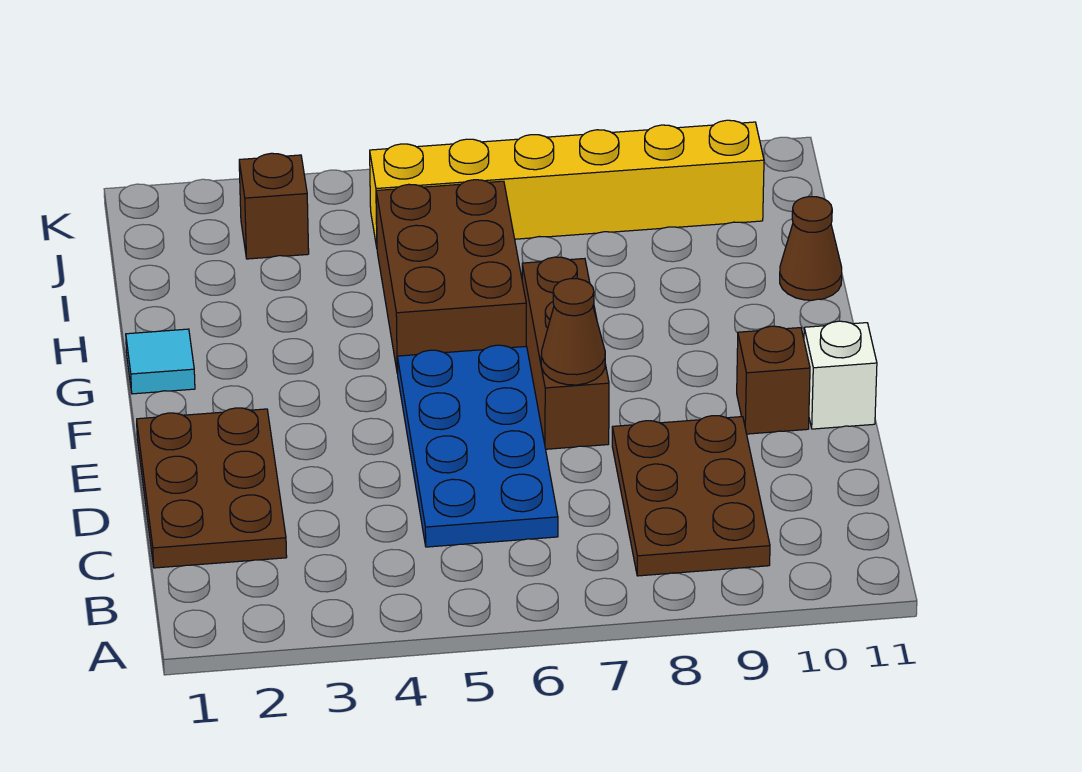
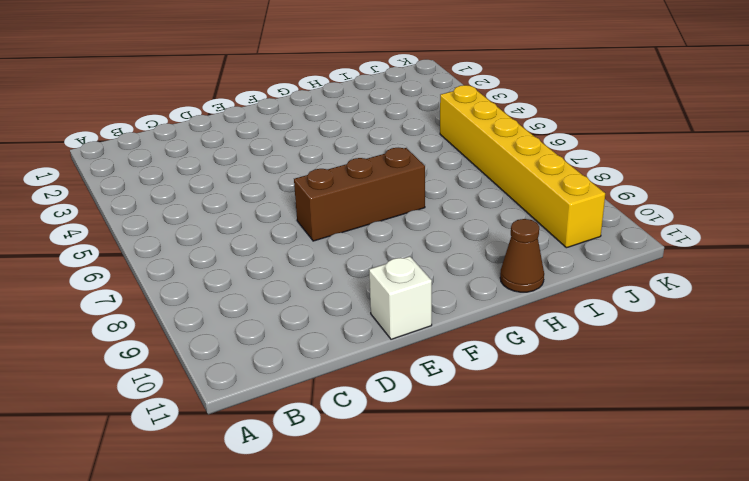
none -> brown plate B8:D9 level 1
none -> brown plate C1:E2 level 1
none -> blue plate C5:F6 level 1

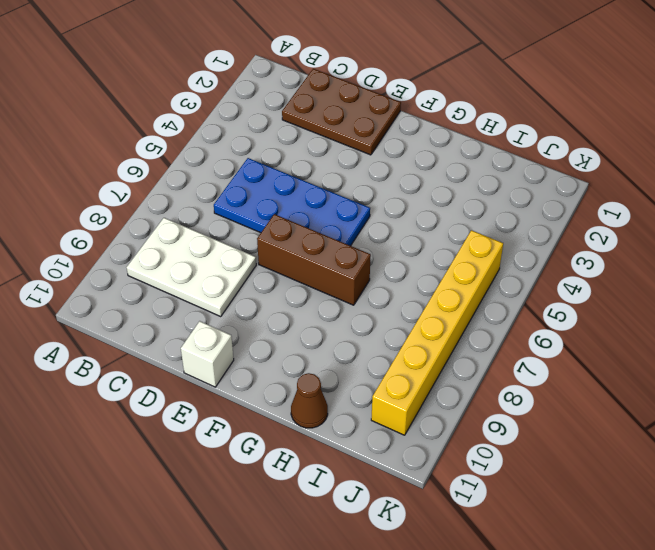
white plate B8:D9 level 1 -> brown plate B8:D9 level 1
none -> brown brick E10 level 1
none -> cyan tile G1 level 1
none -> brown brick G5:I6 level 1

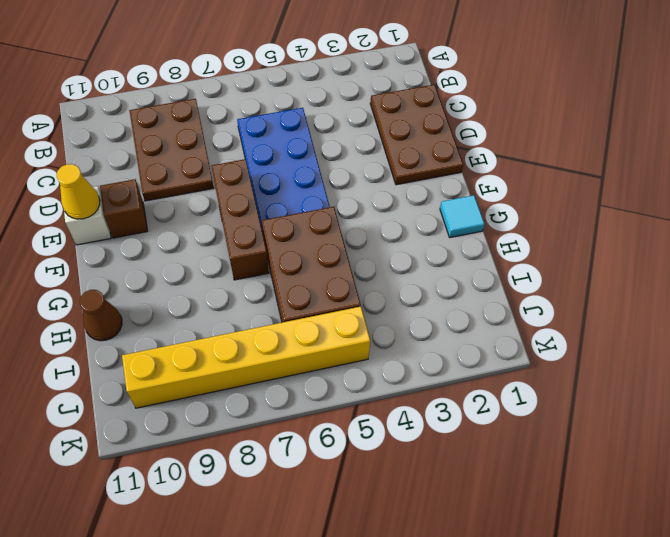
yellow cone E11 level 2 -> none
none -> brown brick J3 level 1
none -> brown cone E7 level 2

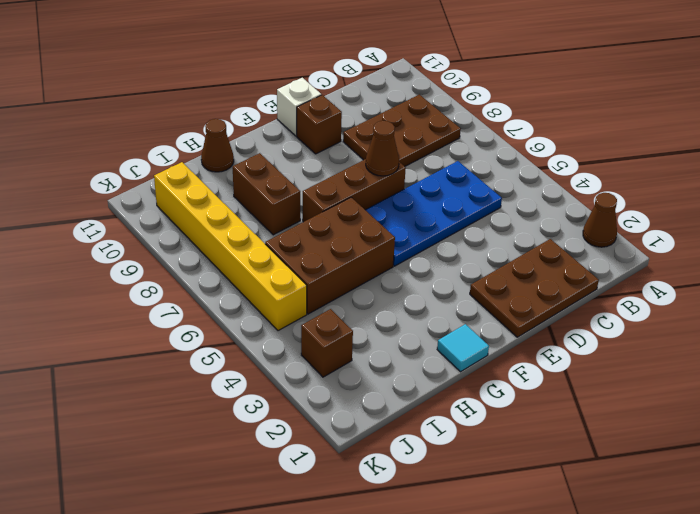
brown cone A2 level 1 -> none
brown brick H8:H9 level 1 -> none

